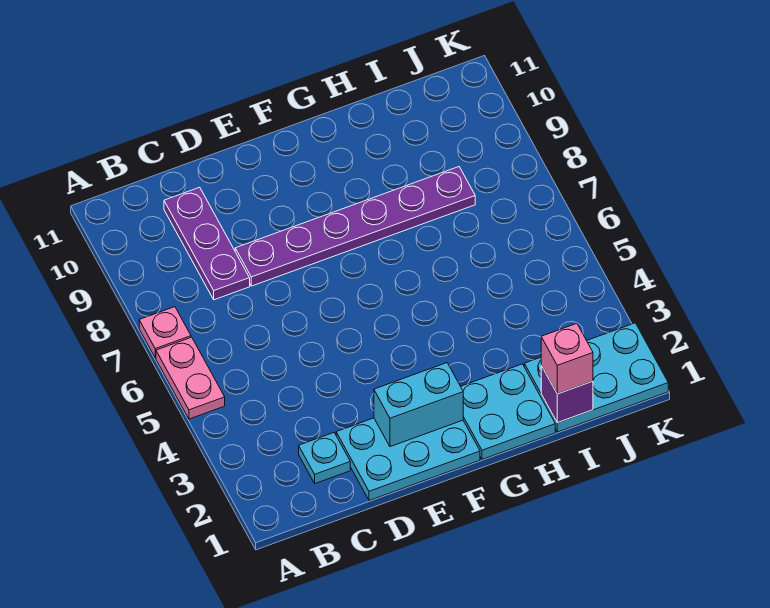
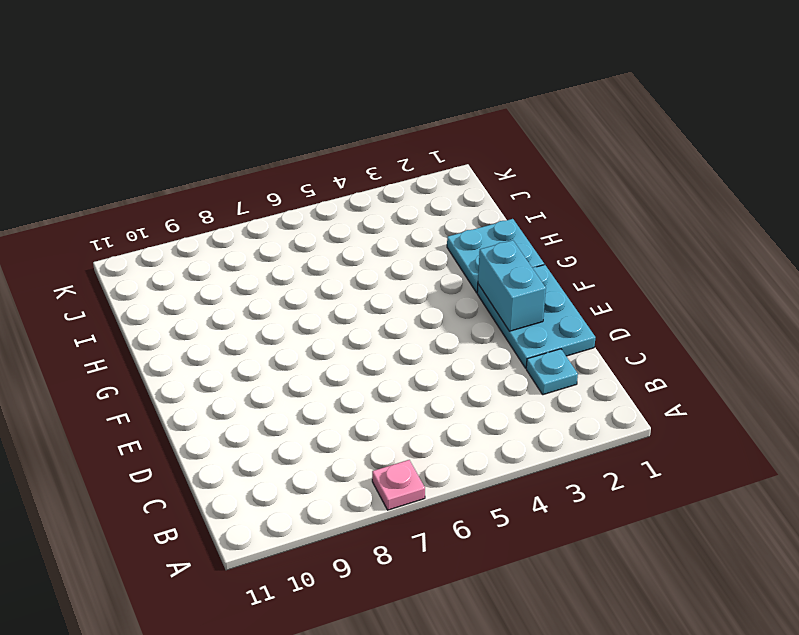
none -> pink plate A5:A6 level 1
none -> purple plate C8:C10 level 1

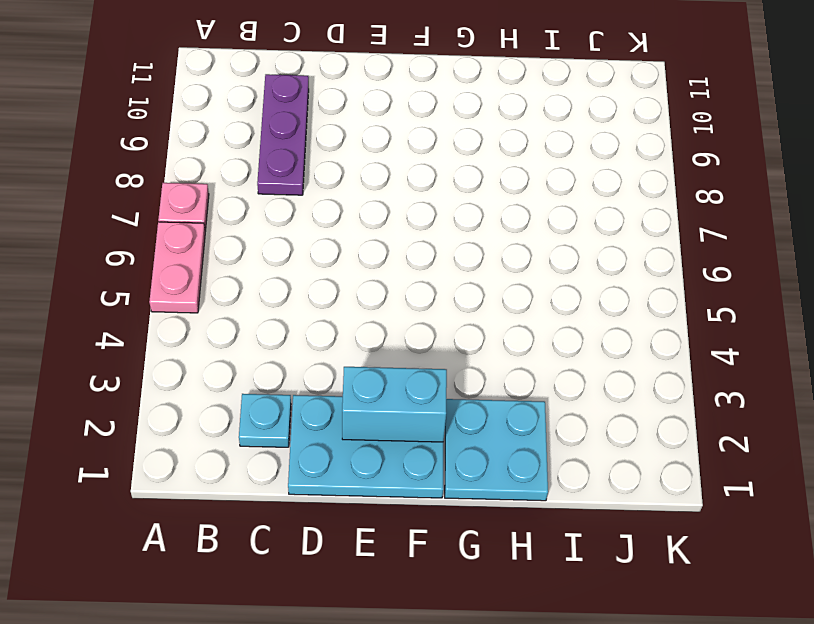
none -> purple plate D8:I8 level 1
none -> cyan plate I1:K2 level 1

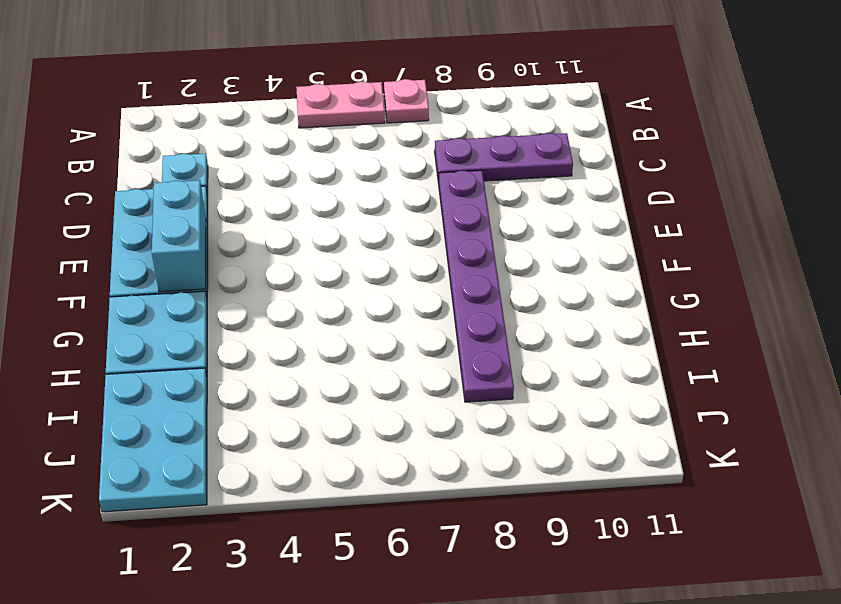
none -> purple brick I1 level 2
none -> pink brick I1 level 3

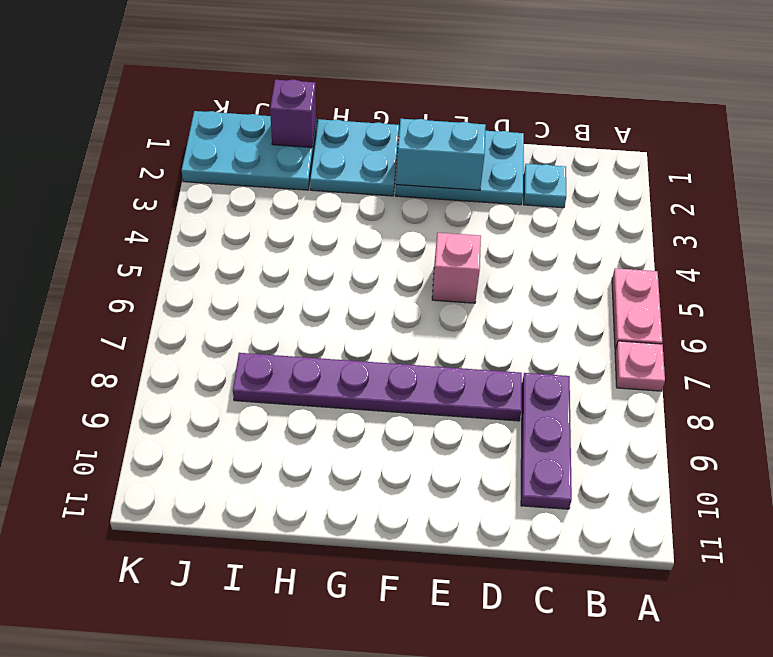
pink brick E5 level 1 -> pink brick I1 level 3

